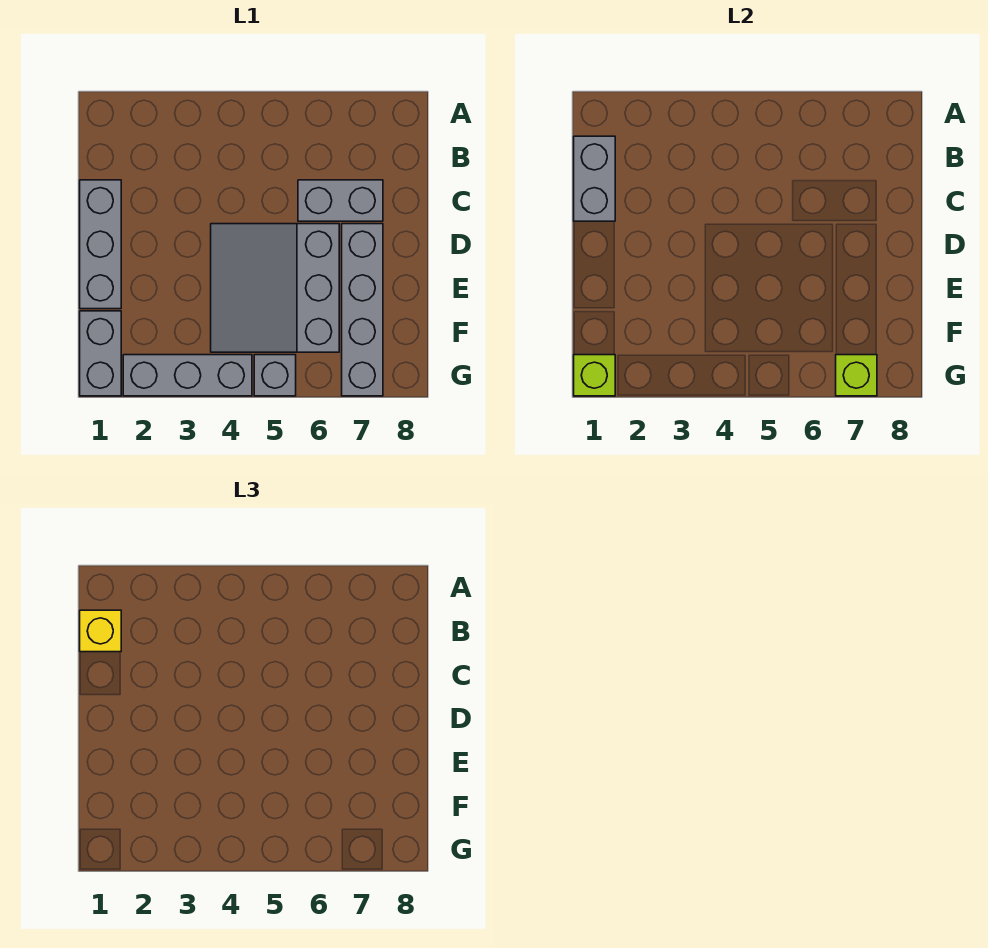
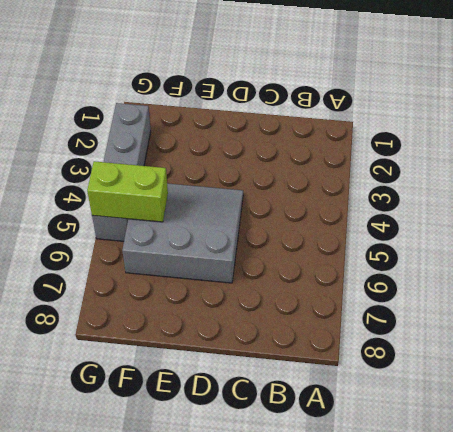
lime brick F5:G5 level 2 -> none
none -> grey brick C1:E1 level 1
none -> grey brick C6:C7 level 1

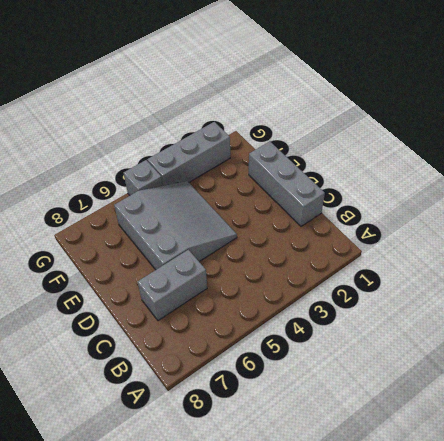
none -> grey brick D7:G7 level 1
none -> grey brick F1:G1 level 1

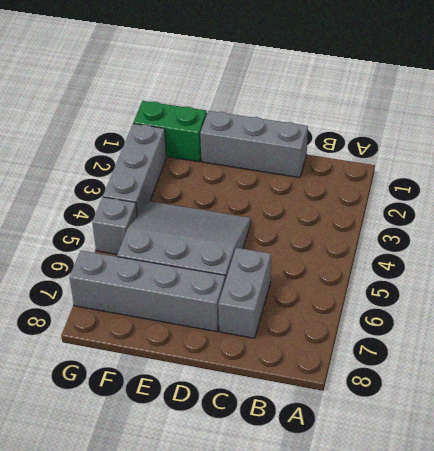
green brick F1:G1 level 1 -> grey brick F1:G1 level 1
none -> grey brick B1:C1 level 2
none -> lime brick G1 level 2

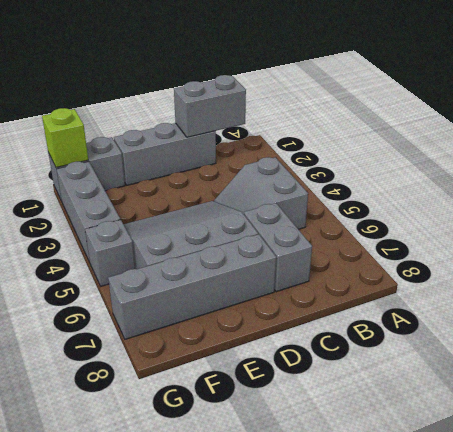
grey slope B4:C5 level 1 top B -> none
none -> lime brick G7 level 2
none -> yellow brick B1 level 3

